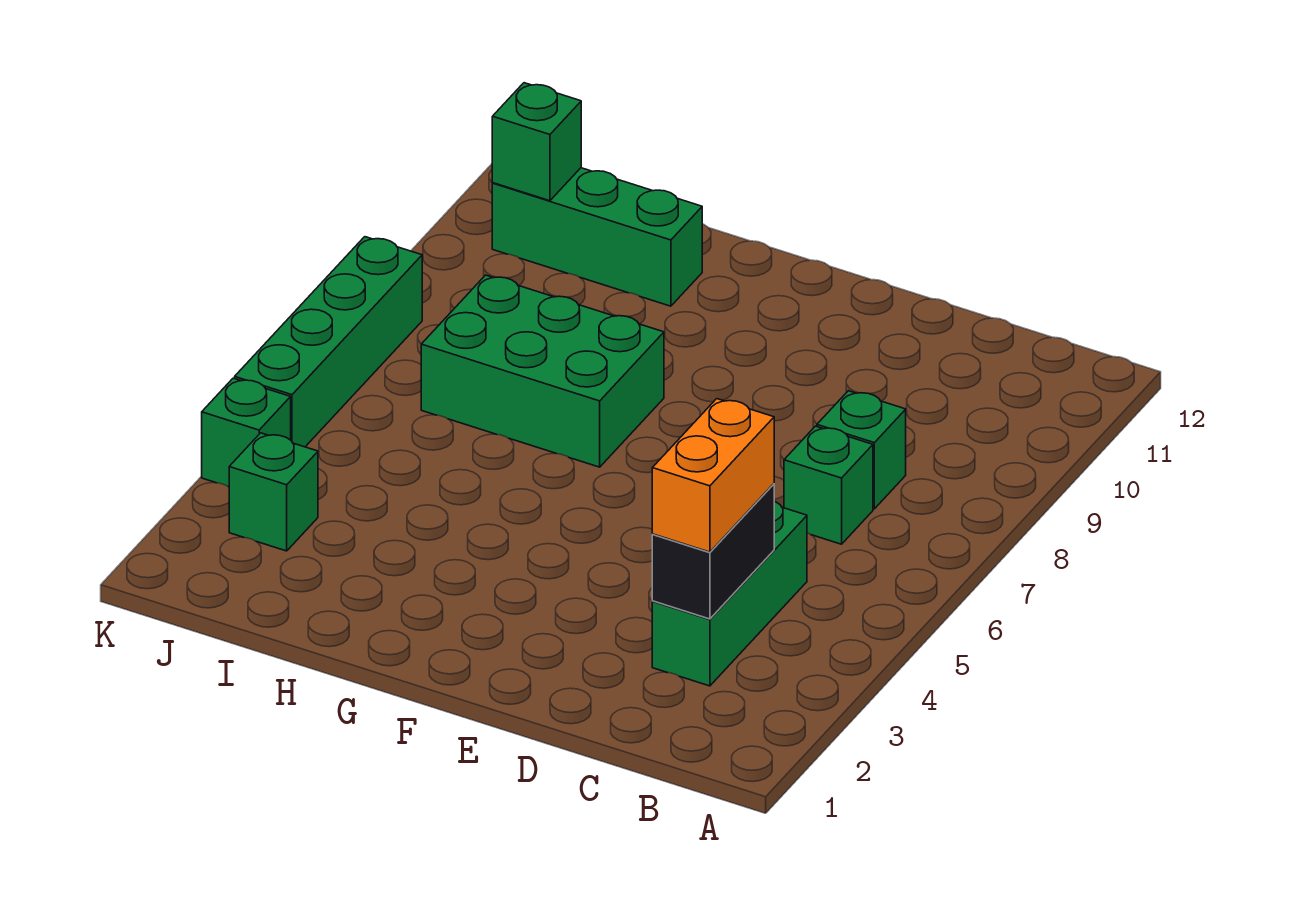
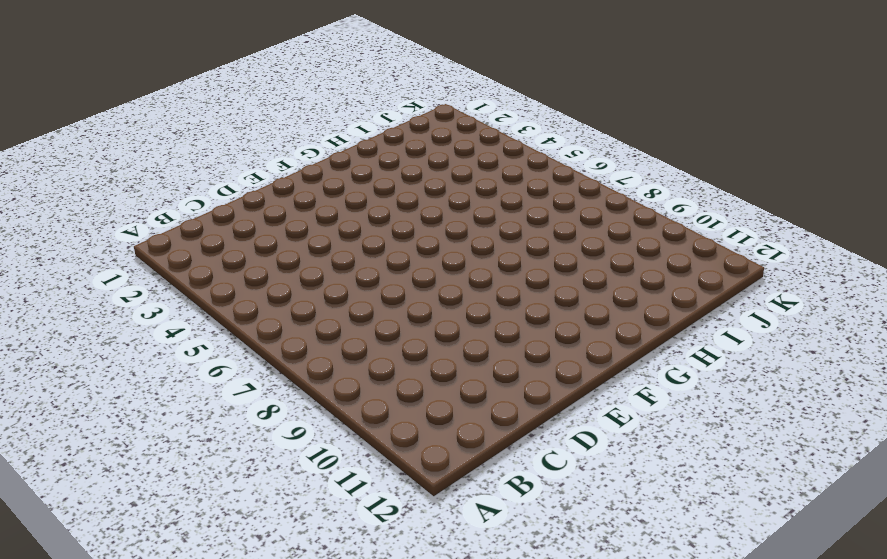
none -> green brick C3:C5 level 1
none -> green brick C7 level 1

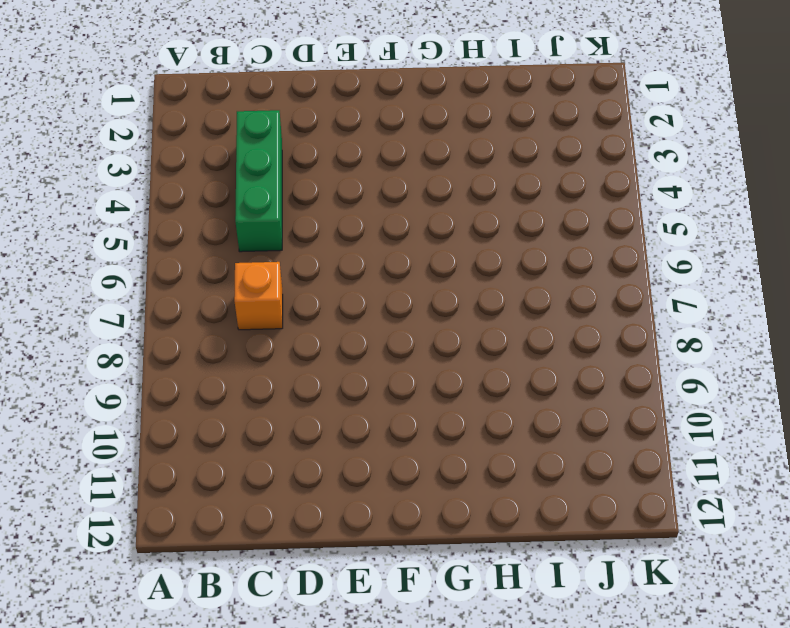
orange brick C7 level 1 -> green brick C7 level 1
none -> green brick C8 level 1
none -> green brick G7:I8 level 1

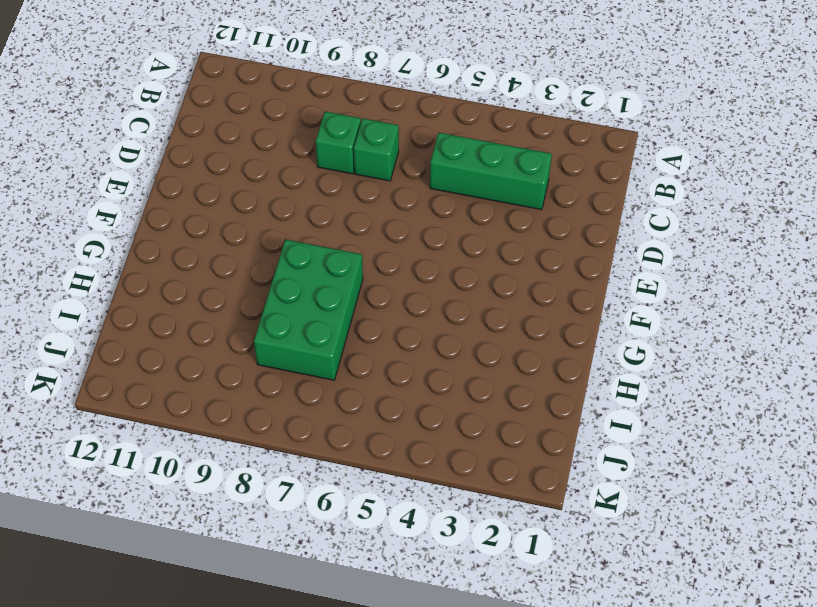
none -> green brick H11:J11 level 1
none -> green brick J3 level 1

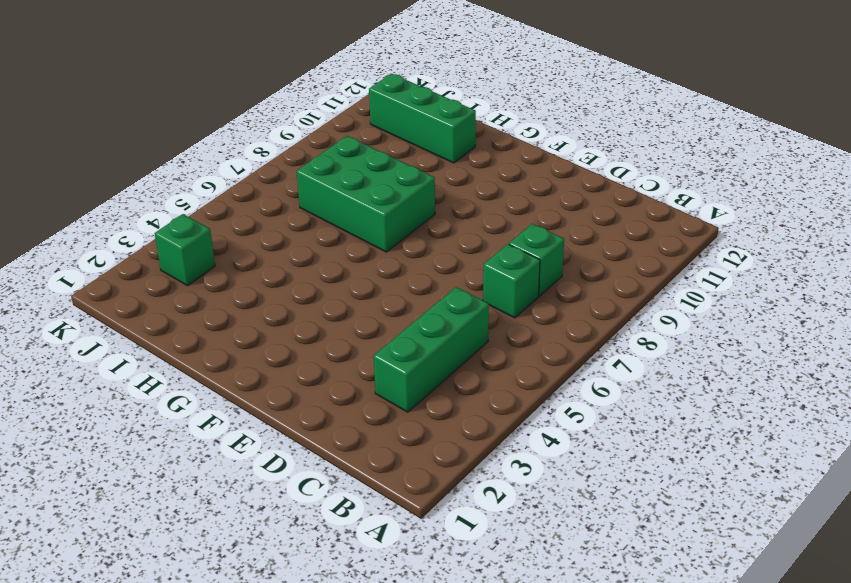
none -> green brick K4 level 1
none -> green brick K5:K8 level 1

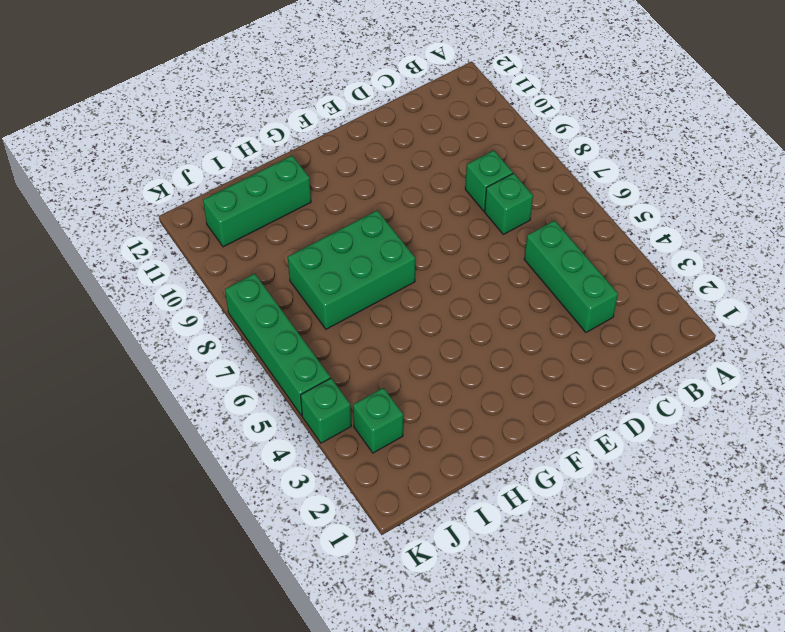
none -> black brick C3:C4 level 2
none -> green brick J11 level 2

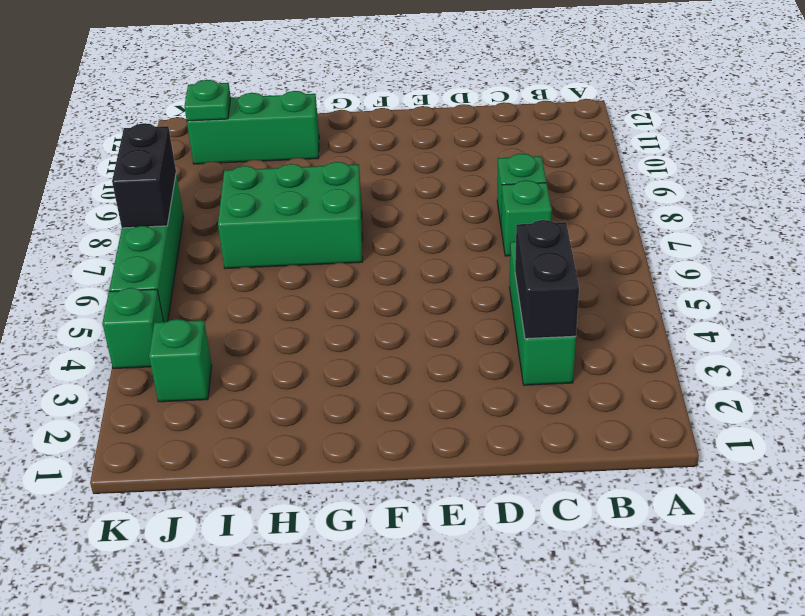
green plate J11 level 2 -> green brick J11 level 2
black brick K7:K8 level 2 -> none
none -> orange brick C3:C4 level 3

